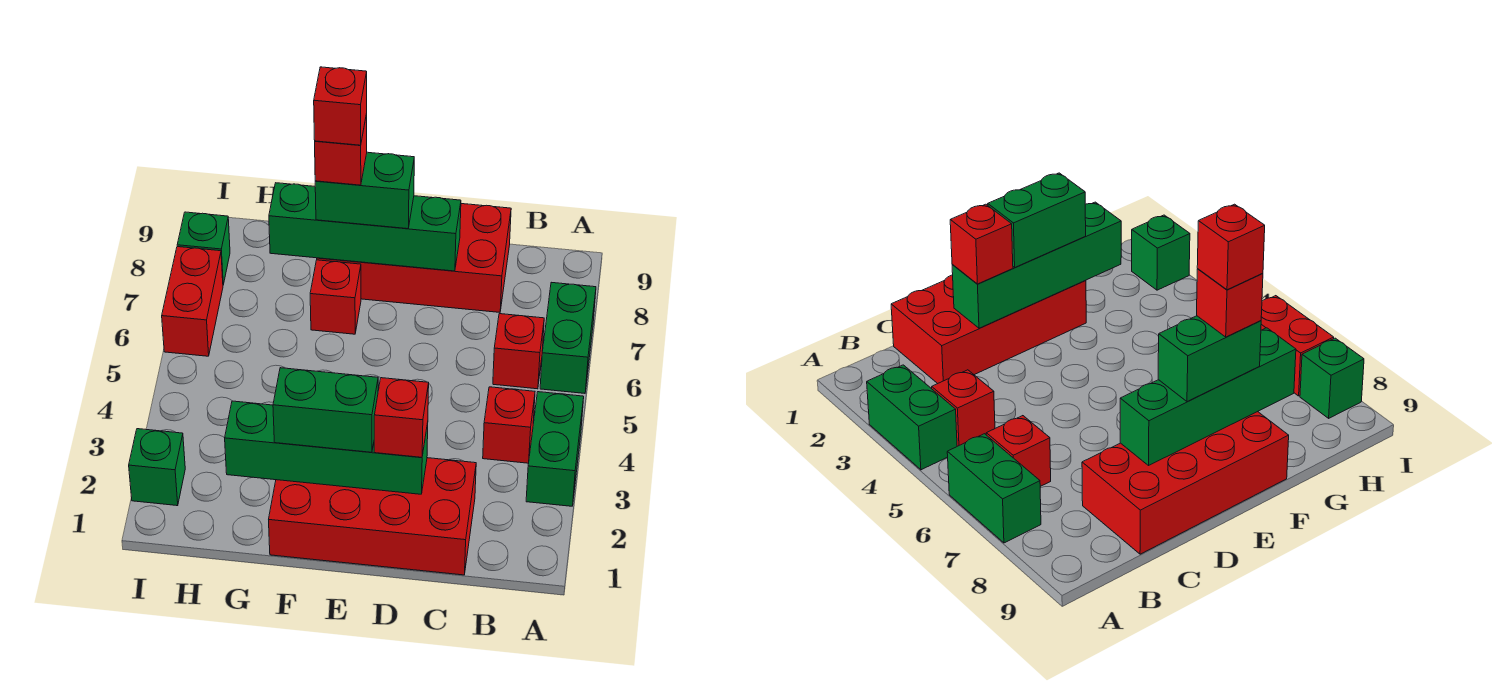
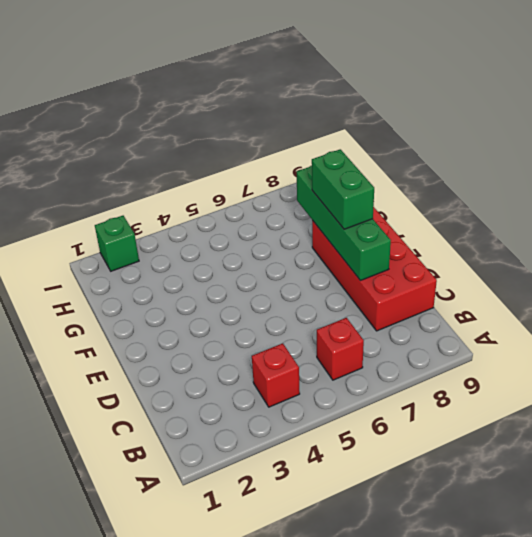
none -> green brick A3:A4 level 1
none -> green brick A6:A7 level 1
none -> red brick C1:F2 level 1

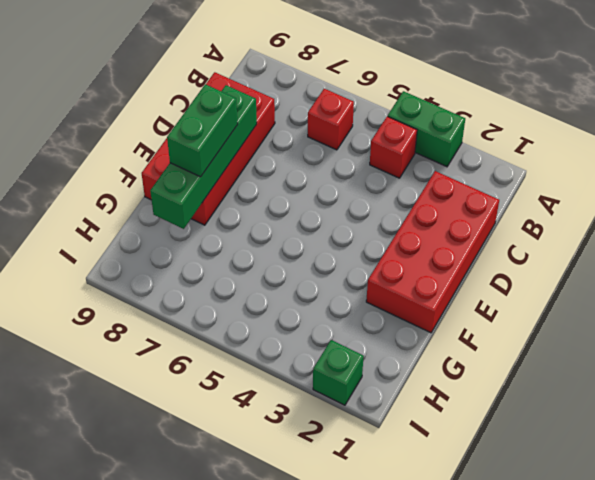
none -> green brick A6:A7 level 1
none -> red brick F7 level 1
none -> red brick I6:I7 level 1

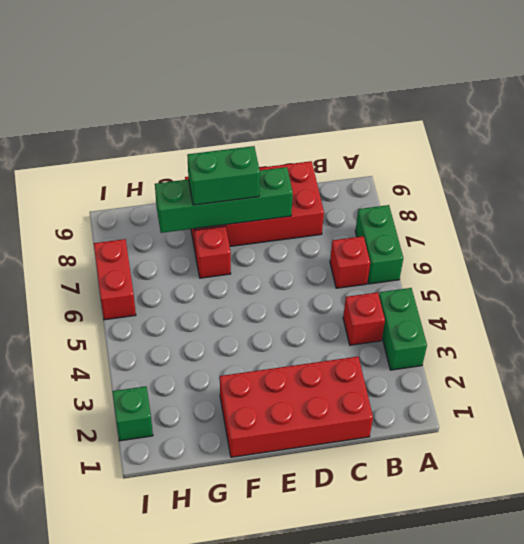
none -> green brick I8 level 1
none -> green brick D2:G2 level 2
none -> red brick D2 level 3

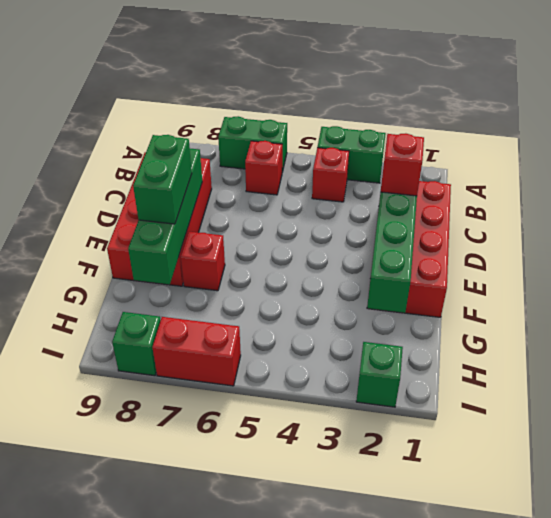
none -> green brick E2:F2 level 3
none -> red brick F8 level 4
none -> red brick F8 level 5

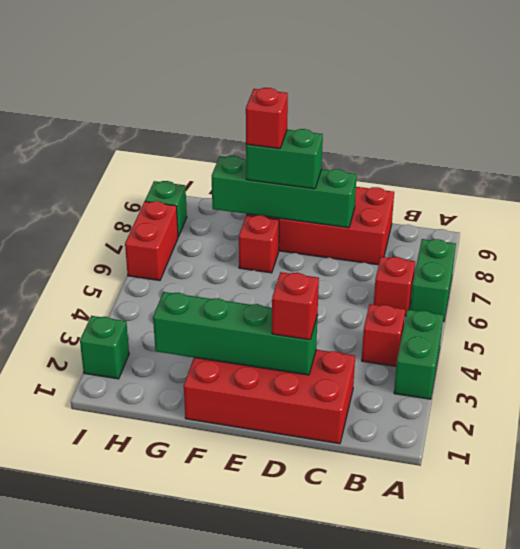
none -> green brick E2:F2 level 3
none -> red brick F8 level 5

